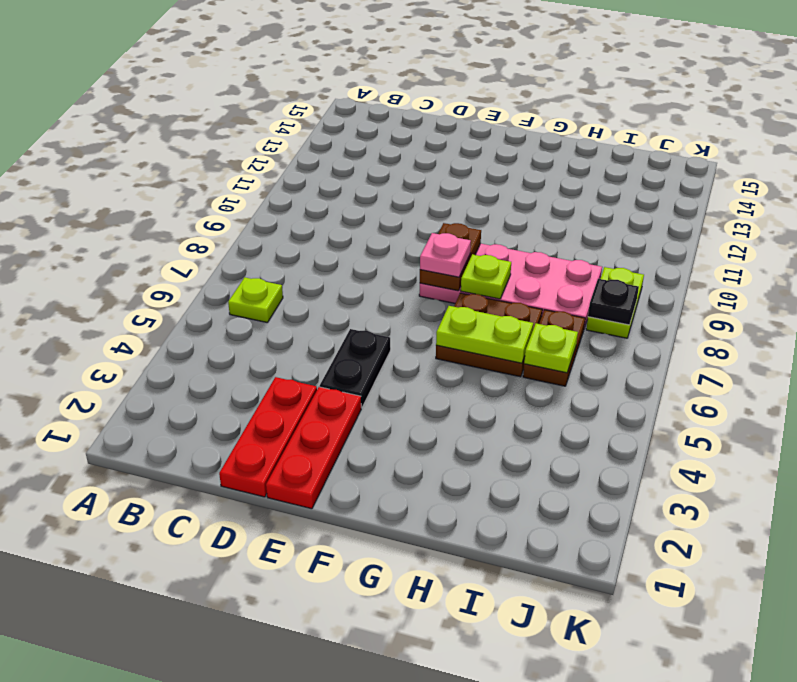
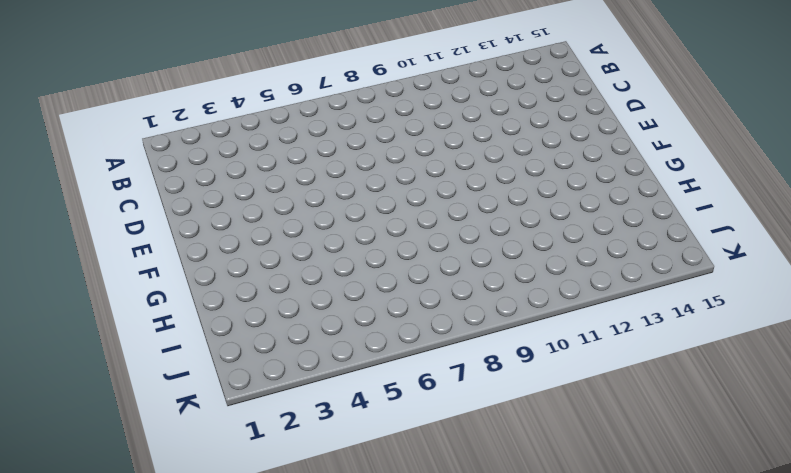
none -> lime plate B6 level 1
none -> red plate D1:D3 level 1
none -> red plate E1:E3 level 1

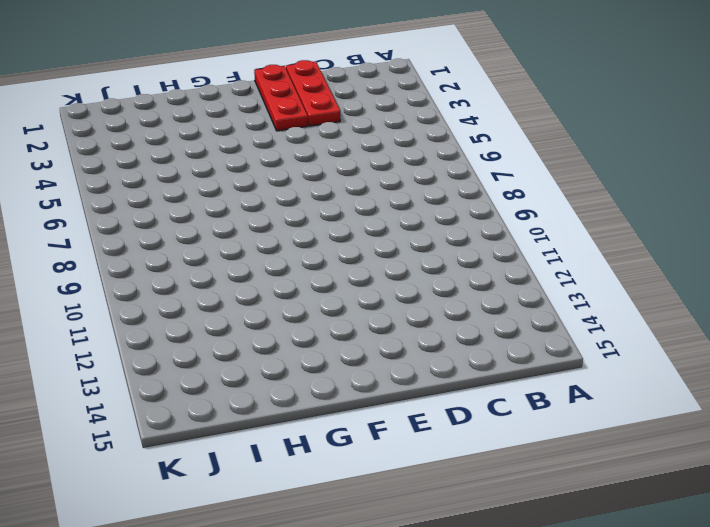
none -> lime plate B6 level 1
none -> black plate E4:E5 level 1
none -> pink plate F8:I9 level 1

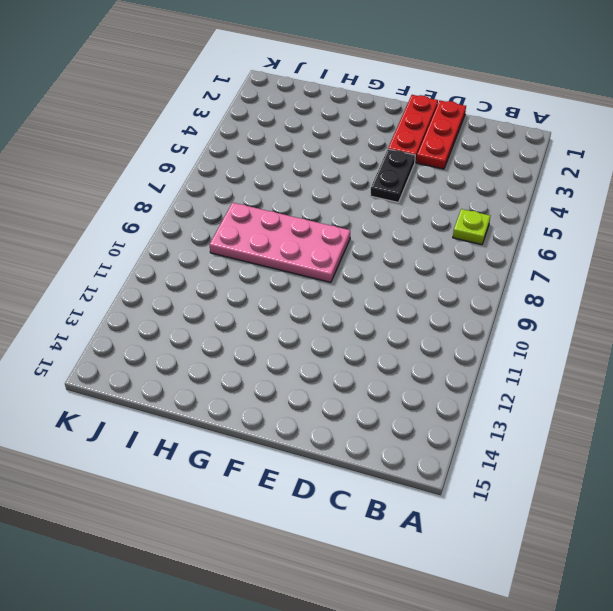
none -> brown plate G6:H7 level 1
none -> brown plate I6:I7 level 1
none -> lime plate J8:J9 level 1

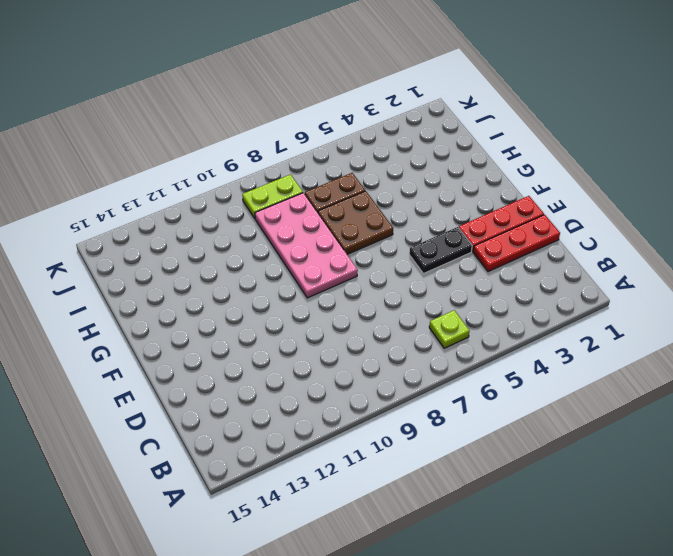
none -> brown plate F8:F9 level 2
none -> lime plate G6:H6 level 2
none -> lime plate G8 level 2

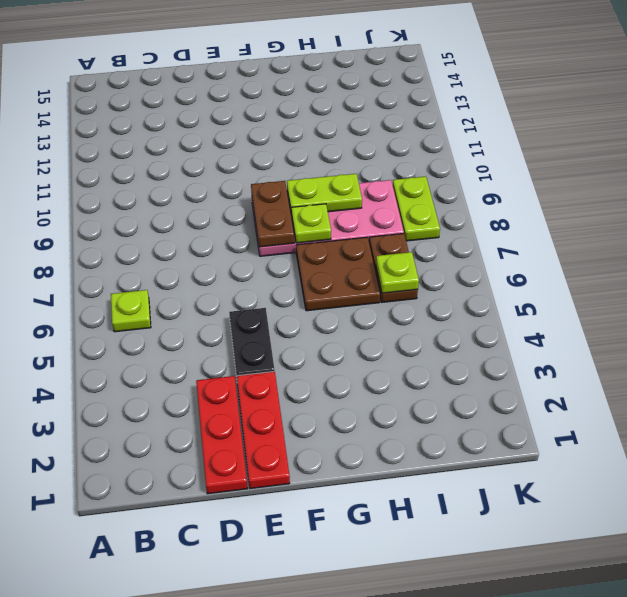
lime plate G9:H9 level 2 -> lime plate G6:H6 level 2
none -> black plate J8 level 2
none -> pink plate F8 level 3

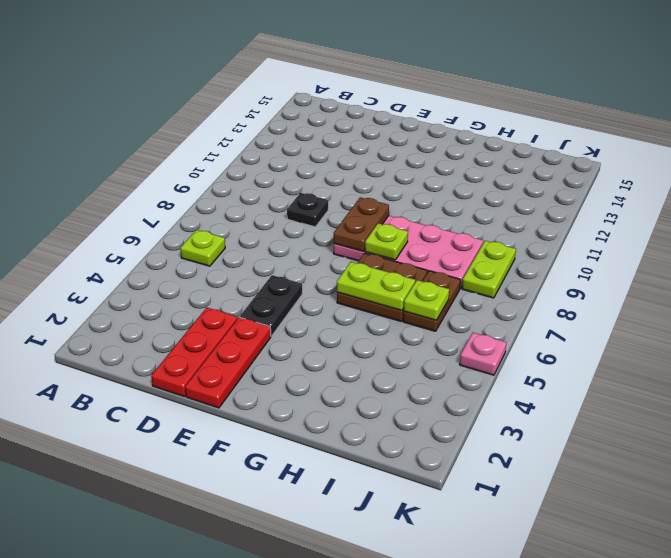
black plate D9 level 1 -> black plate J8 level 2
pink plate K5 level 1 -> pink plate F8 level 3

